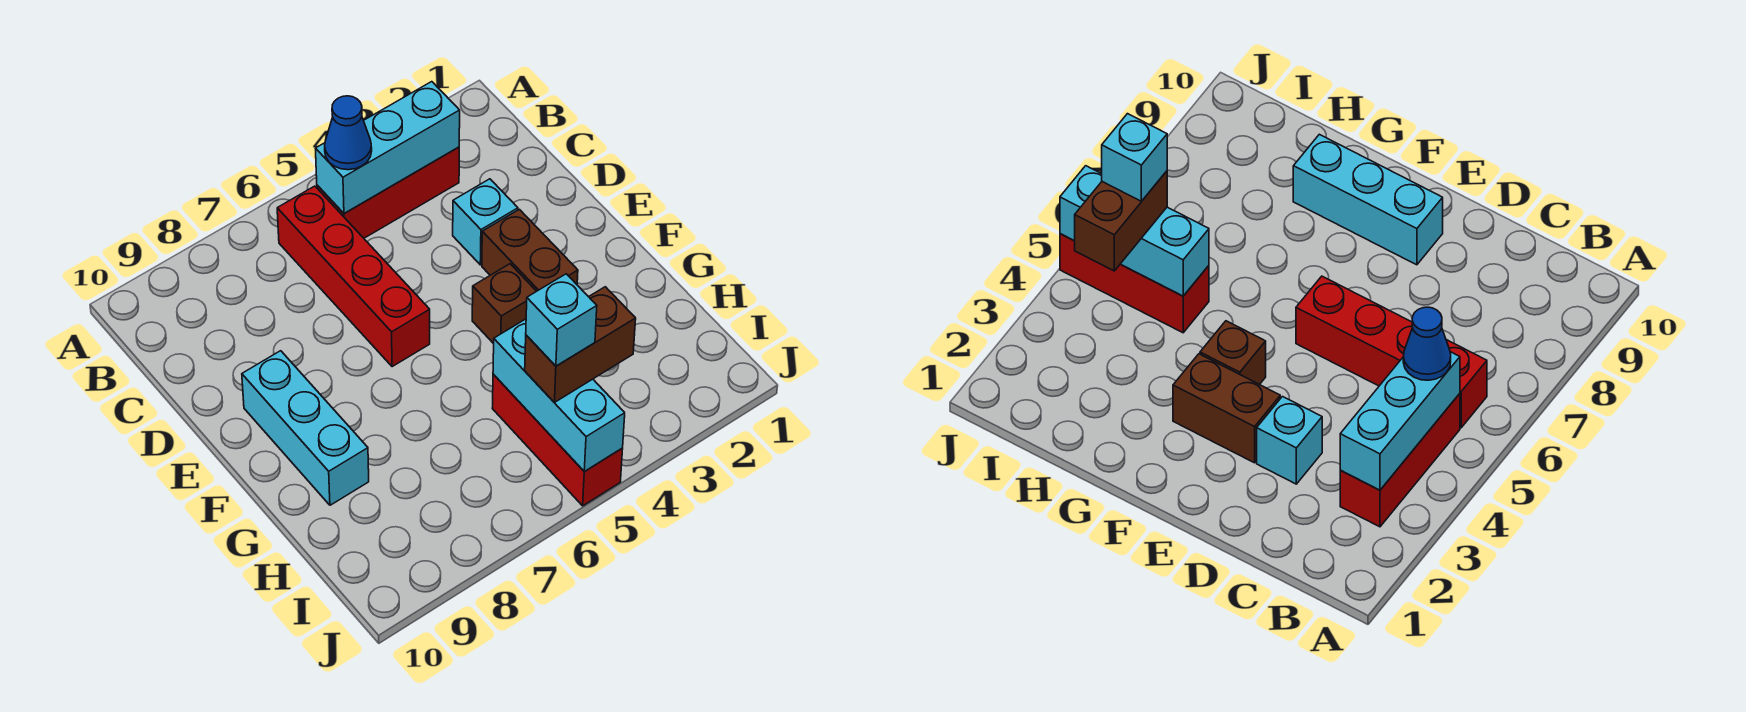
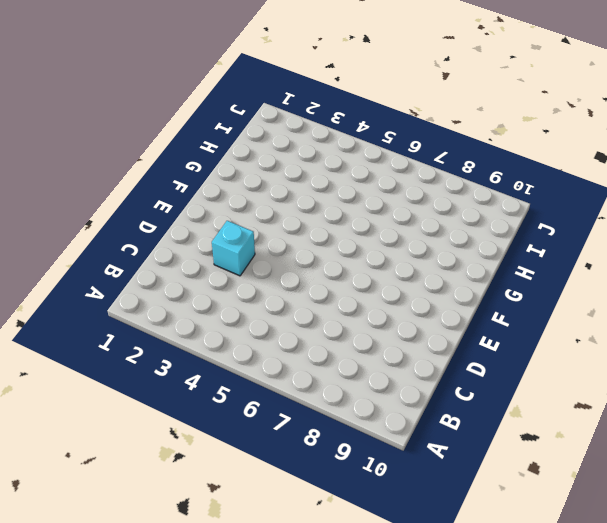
none -> red brick B3:B5 level 1
none -> red brick B6:E6 level 1
none -> brown brick E3:F3 level 1

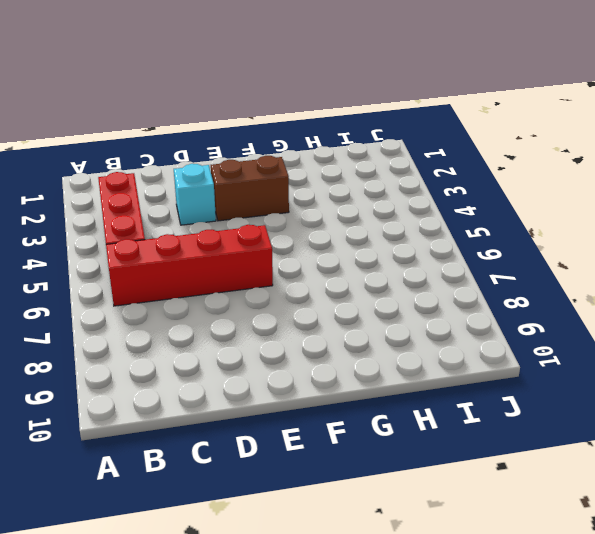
none -> cyan brick E9:G9 level 1
none -> brown brick F4 level 1
none -> red brick H5:J5 level 1

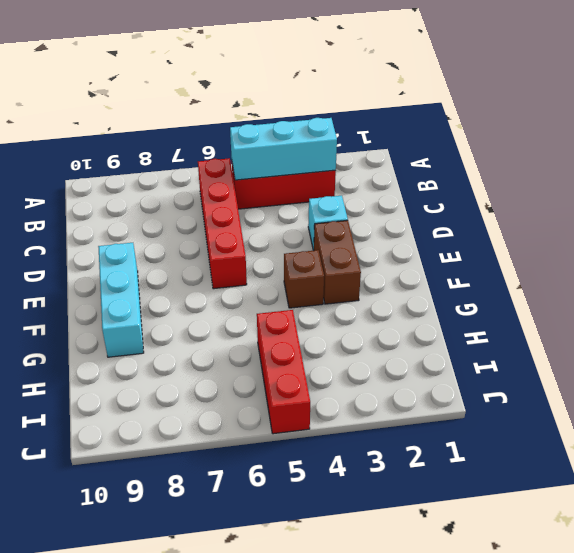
none -> cyan brick H5:J5 level 2
none -> blue cone B5 level 3
none -> brown brick I4:I5 level 3

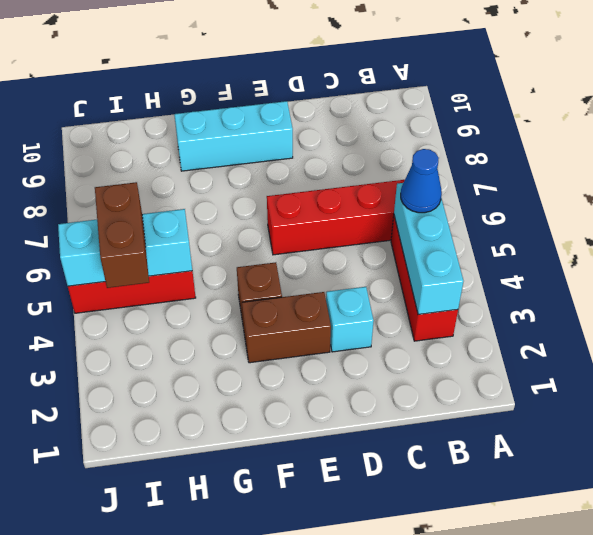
none -> cyan brick I5 level 4

